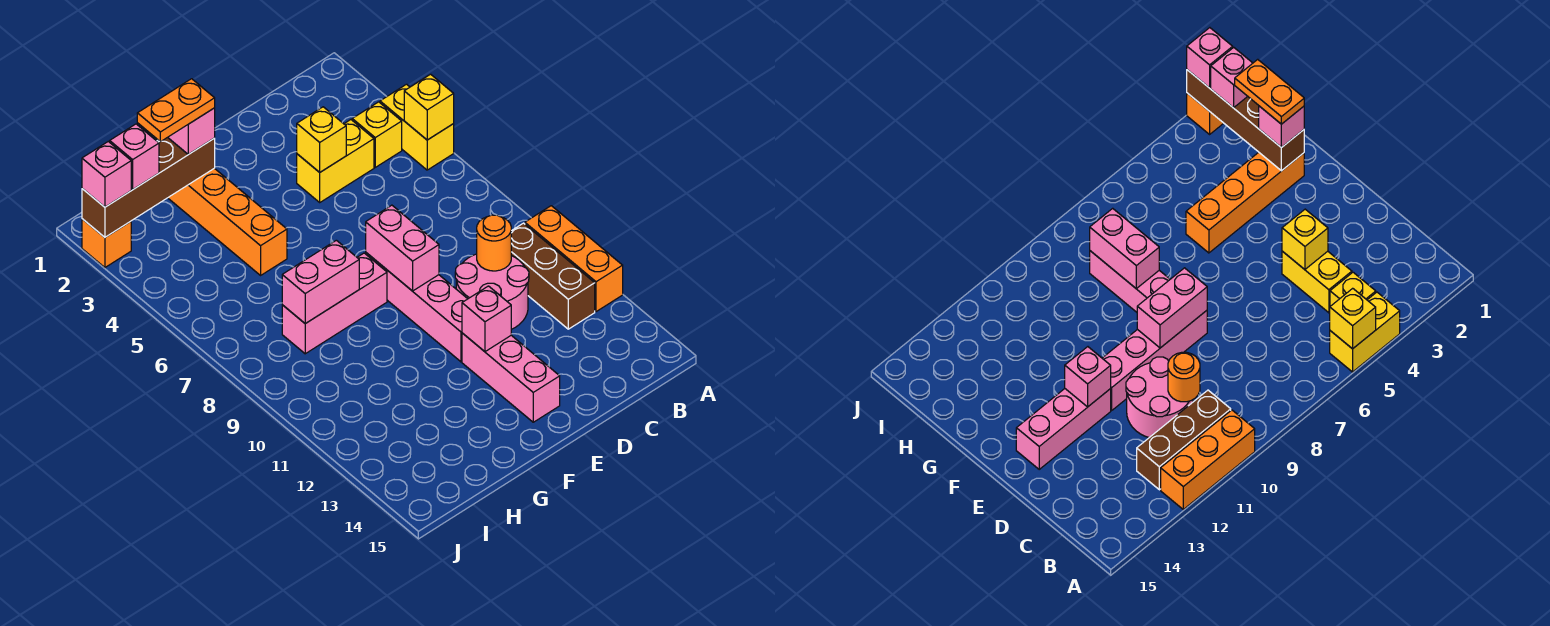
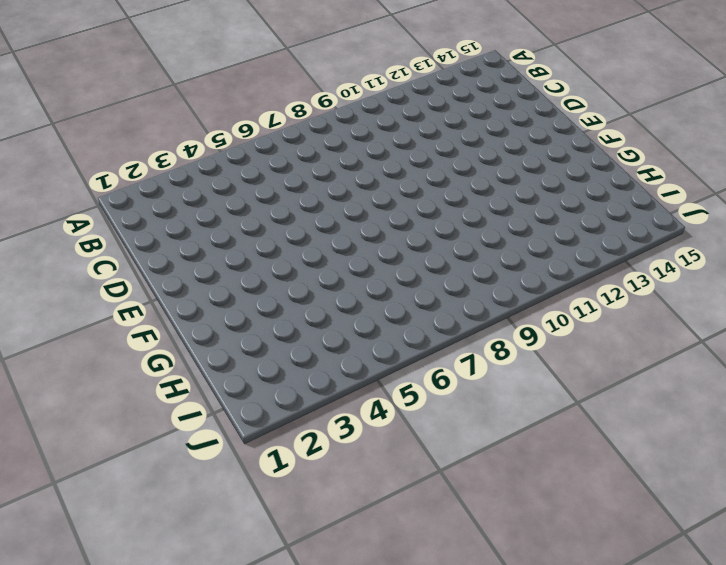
none -> yellow brick A4:A5 level 1
none -> orange brick A10:A12 level 1
none -> yellow brick B4 level 1

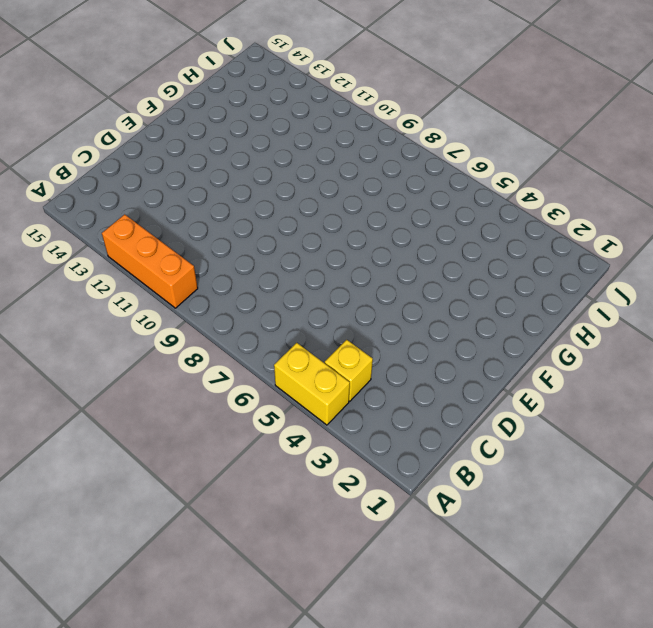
none -> brown brick B10:B12 level 1
none -> yellow brick C4:D4 level 1
none -> pink round brick C10:D11 level 1

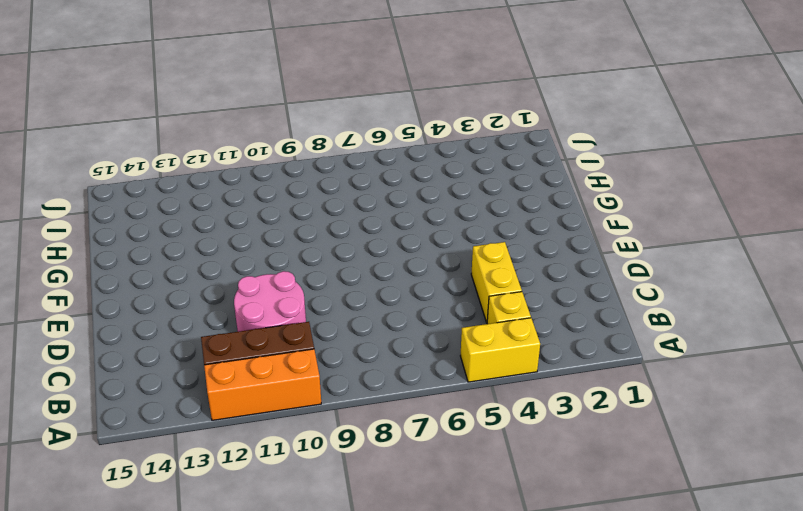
none -> pink brick E8:E11 level 1
none -> pink brick E12:E14 level 1
none -> pink brick F8:H8 level 1

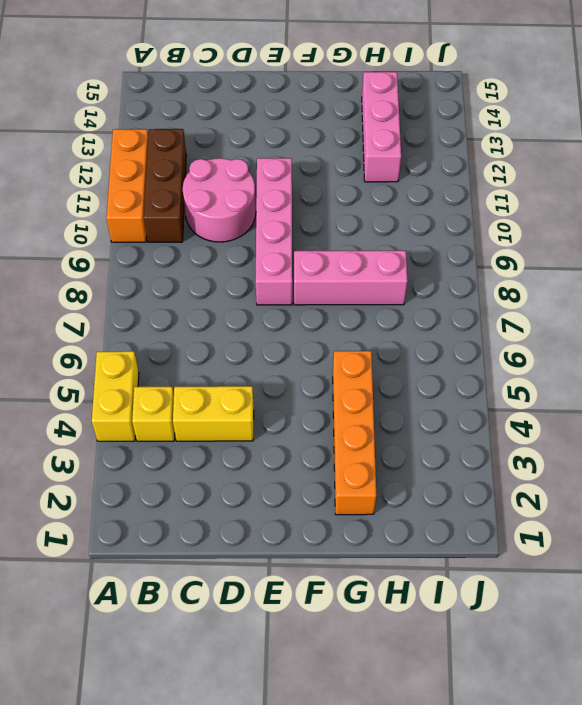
pink brick H12:H14 level 1 -> pink brick E12:E14 level 1
none -> orange brick J2 level 1
none -> yellow brick A5 level 2
none -> orange round brick C10 level 2

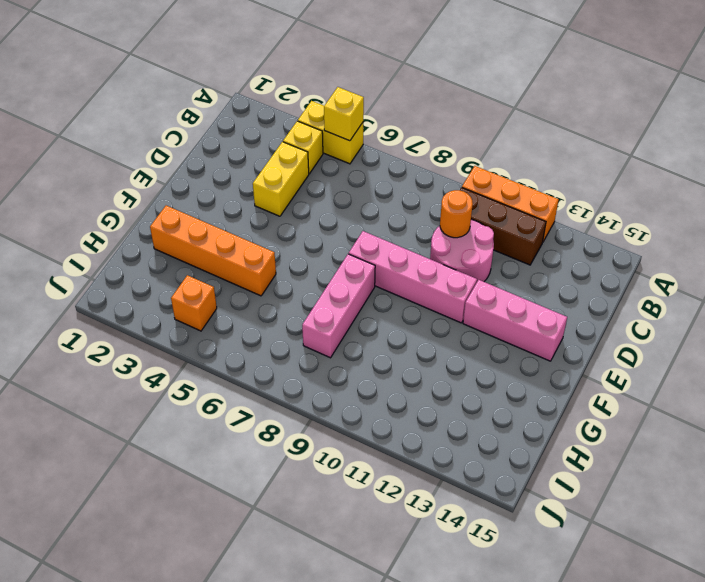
orange brick I4 level 1 -> orange brick J2 level 1
none -> yellow brick D4 level 2
none -> pink brick E8:E9 level 2
none -> pink brick E12 level 2

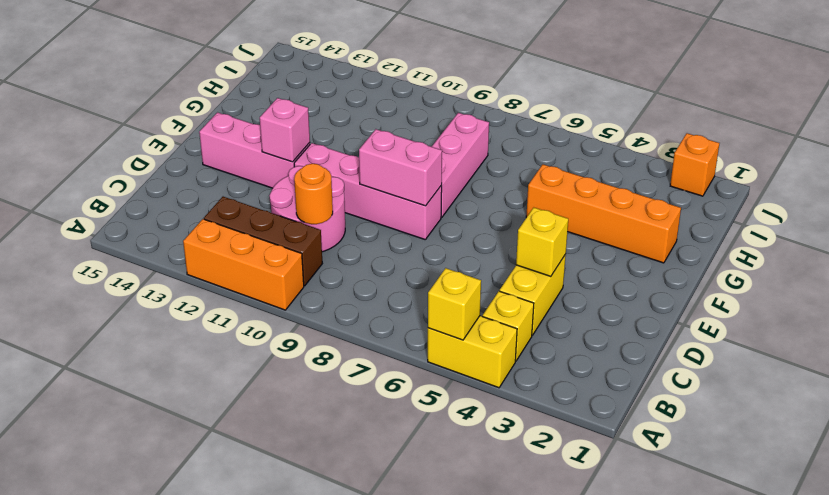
none -> brown brick G2:J2 level 2
none -> pink brick G8:H8 level 2
none -> pink brick G2 level 3

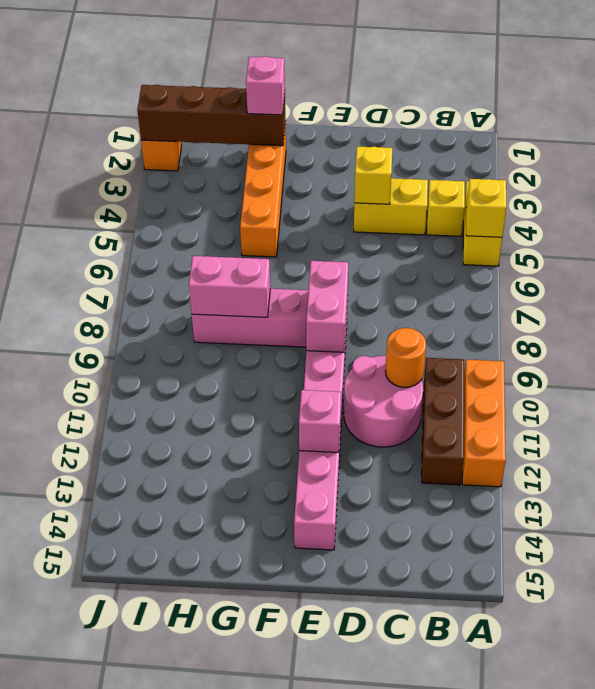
none -> pink brick I2 level 3
none -> pink brick J2 level 3
none -> orange plate G2:H2 level 4

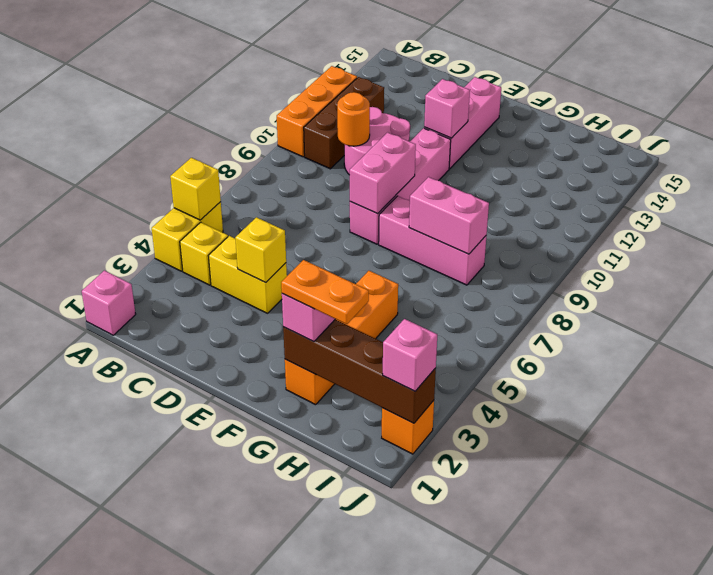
pink brick A1 level 1 -> pink brick I2 level 3

